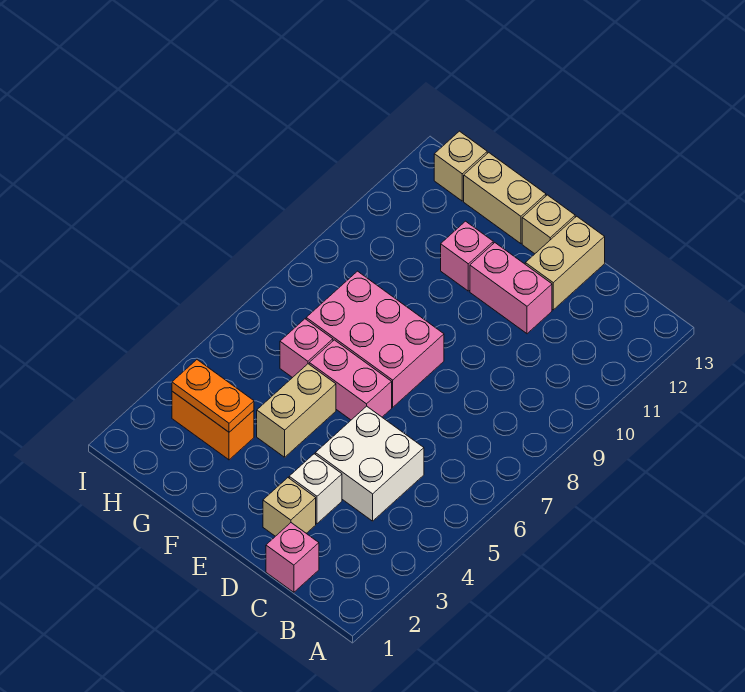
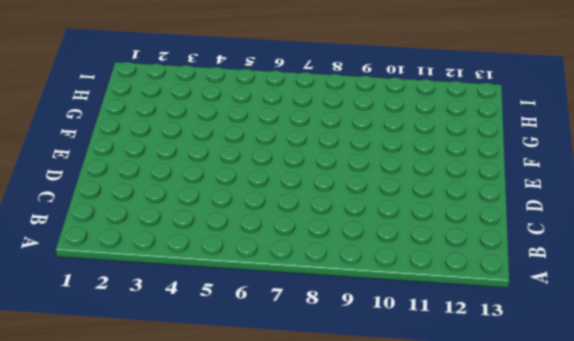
none -> pink brick C1 level 1
none -> white brick C4:D5 level 1
none -> tan brick D2 level 1

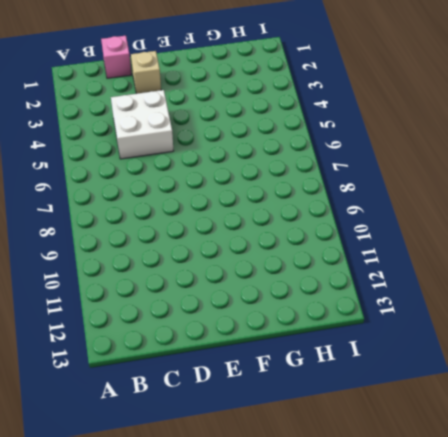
none -> white brick D3 level 1
none -> pink brick D11:E11 level 1
none -> tan brick D12:D13 level 1

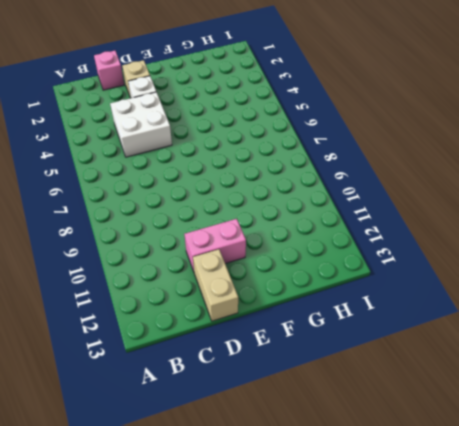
none -> pink brick E6:F6 level 1
none -> pink brick E7:G8 level 1
none -> tan brick E13 level 1

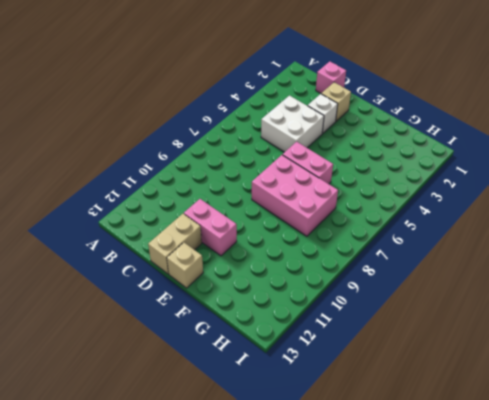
none -> tan brick F4:F5 level 1
none -> pink brick F11 level 1
none -> tan brick F13:G13 level 1

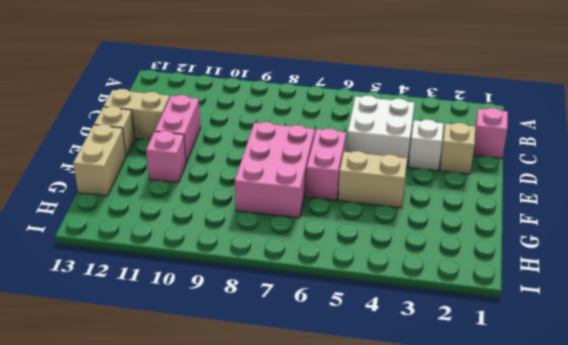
none -> orange brick G3:H3 level 1
none -> pink brick G6 level 1
none -> tan brick H13 level 1

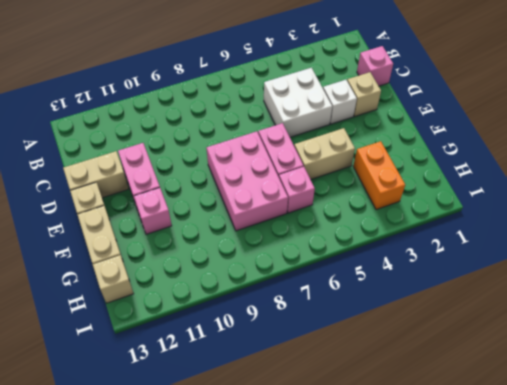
none -> orange plate G3:H3 level 2

